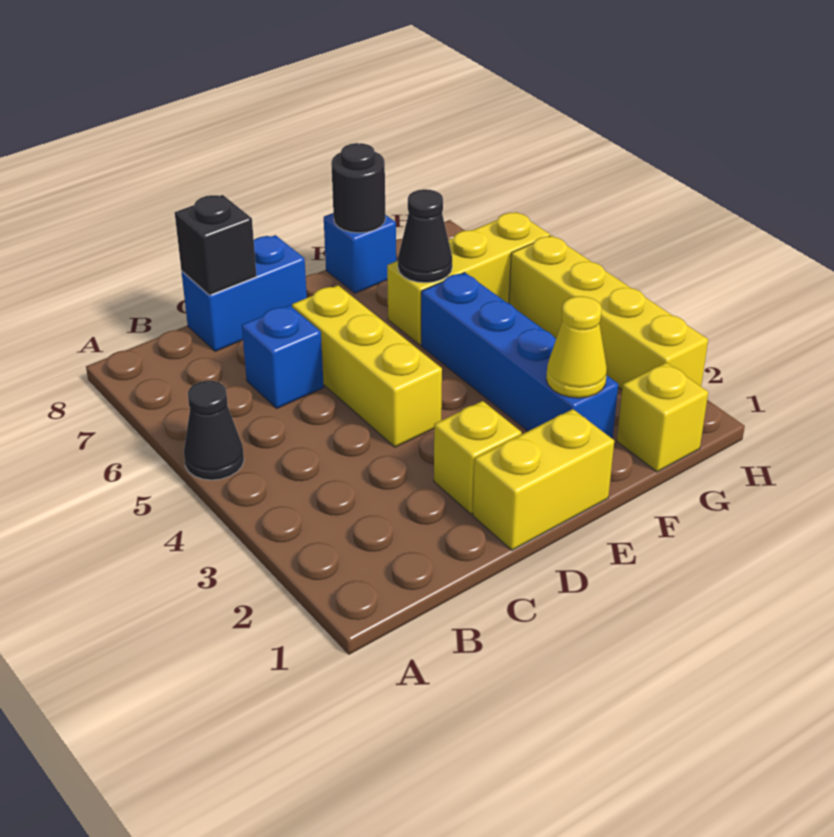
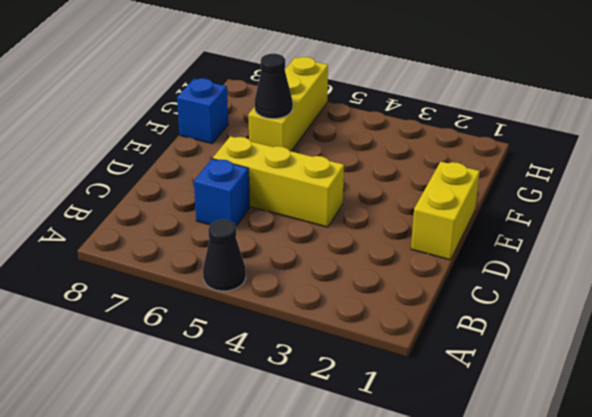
none -> blue brick C8:D8 level 1
none -> yellow brick D2 level 1
none -> blue brick F2:F5 level 1

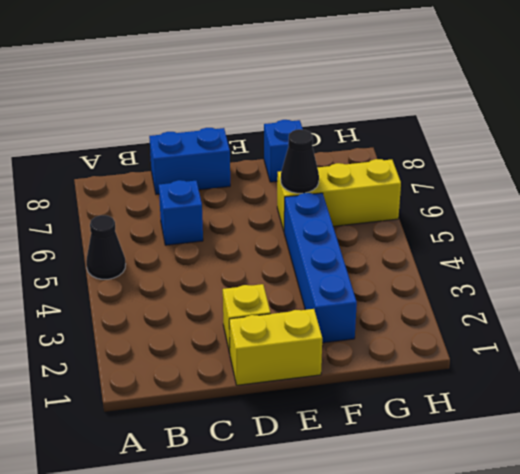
none -> yellow brick D4:D6 level 1
none -> yellow brick G1 level 1
none -> yellow brick H2:H5 level 1

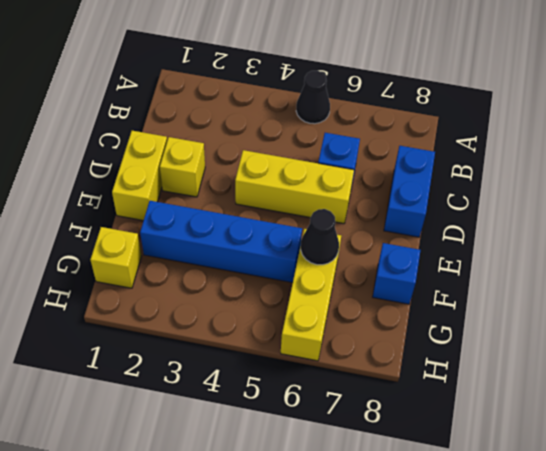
none -> yellow brick H2:H5 level 1
none -> black brick C8 level 2
none -> yellow cone F2 level 2

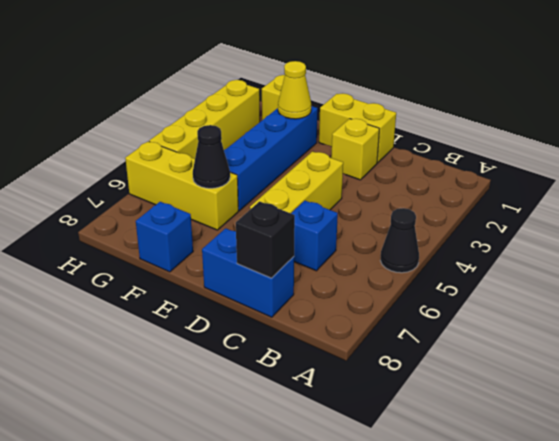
none -> black round brick F8 level 2

